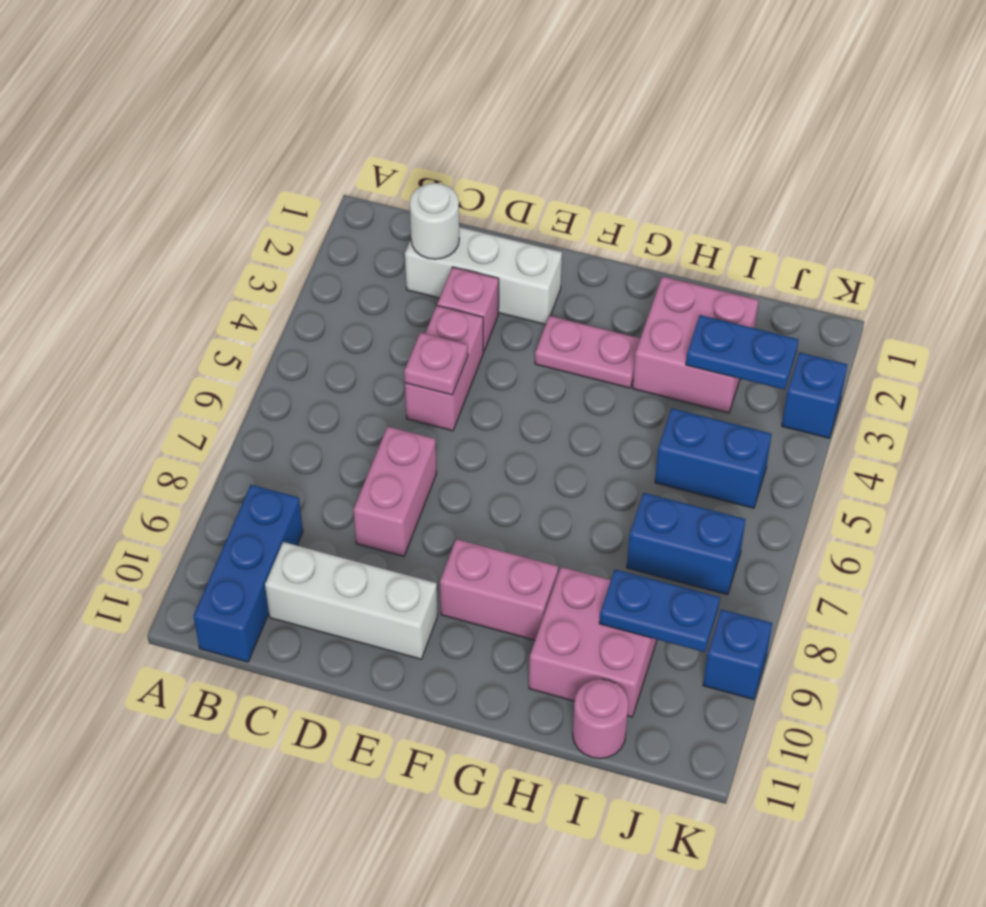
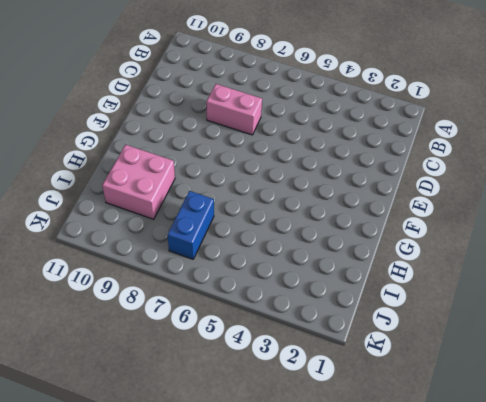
none -> blue brick B9:B11 level 1
none -> white brick C2:E2 level 1
none -> white brick C10:E10 level 1

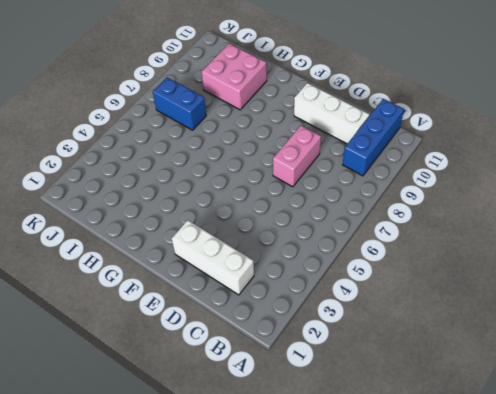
none -> pink brick D3 level 1
none -> pink brick D4:D5 level 1
none -> pink plate F3:G3 level 1

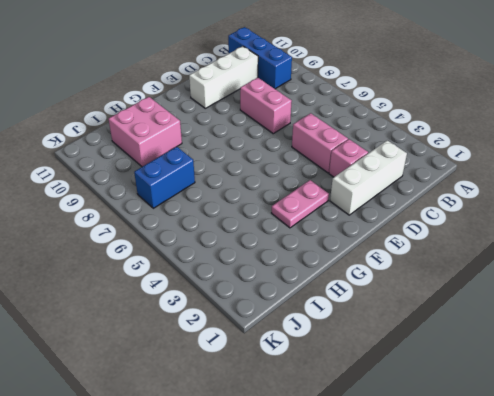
none -> pink brick F9:G9 level 1
none -> pink brick H2:I3 level 1
none -> blue brick I5:J5 level 1

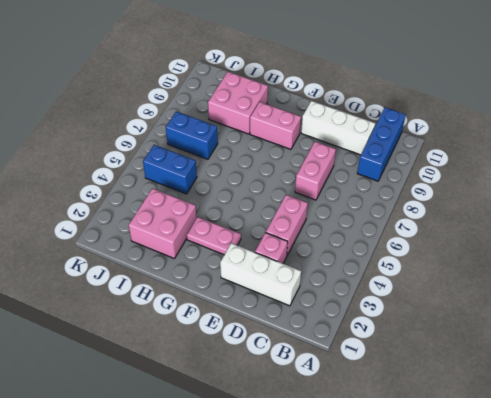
none -> pink round brick I11 level 1
none -> blue brick K3 level 1
none -> blue brick K9 level 1

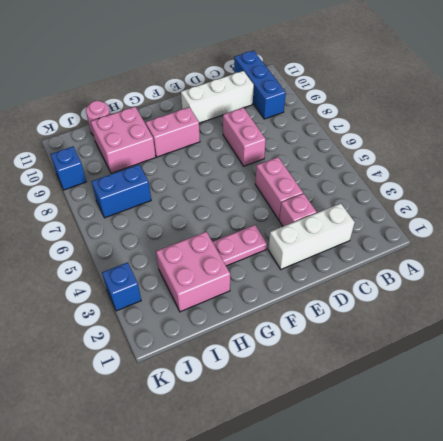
none -> blue brick I5:J5 level 1
none -> white round brick C2 level 2
none -> pink plate D5 level 2

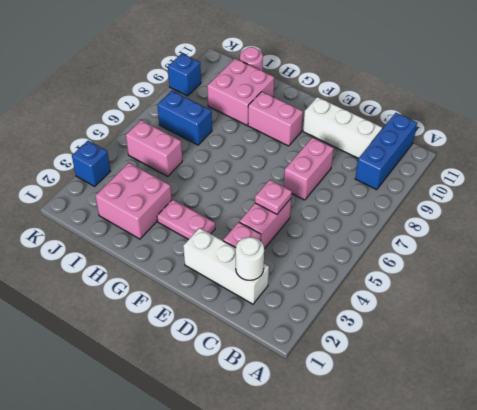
pink brick I5:J5 level 1 -> blue brick I5:J5 level 1
none -> blue plate I3:J3 level 2
none -> blue plate I9:J9 level 2

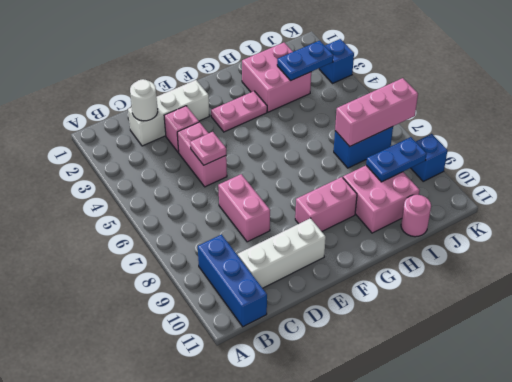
pink brick I7:K7 level 2 -> none
none -> blue brick I5:J5 level 1

